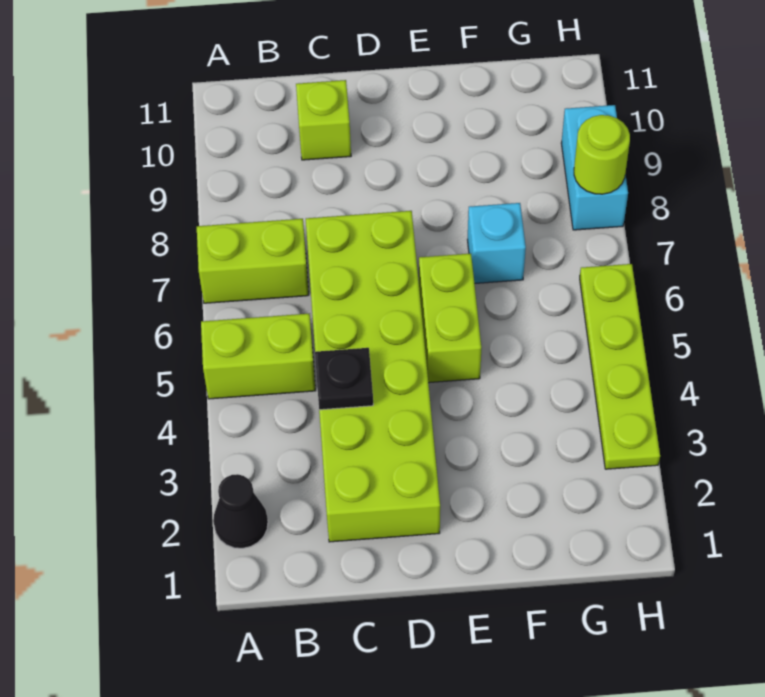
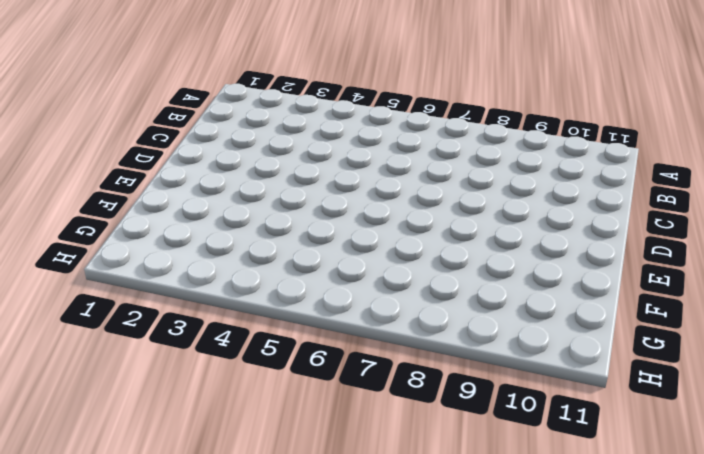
none -> black cone A2 level 1
none -> lime brick A5:B5 level 1

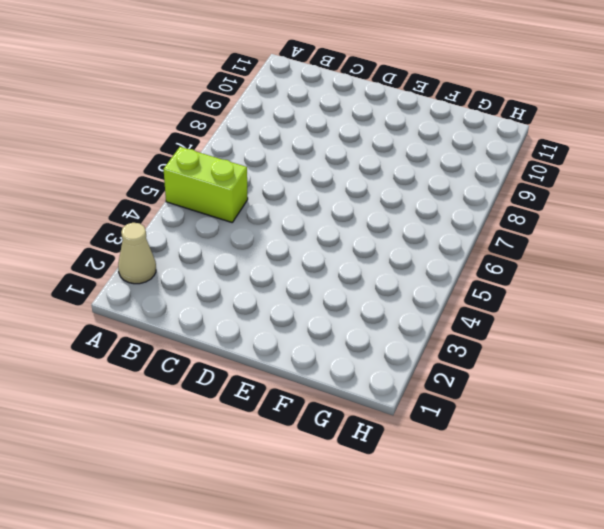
tan cone A2 level 1 -> black cone A2 level 1
none -> lime brick A7:B7 level 1
none -> lime brick C2:D7 level 1

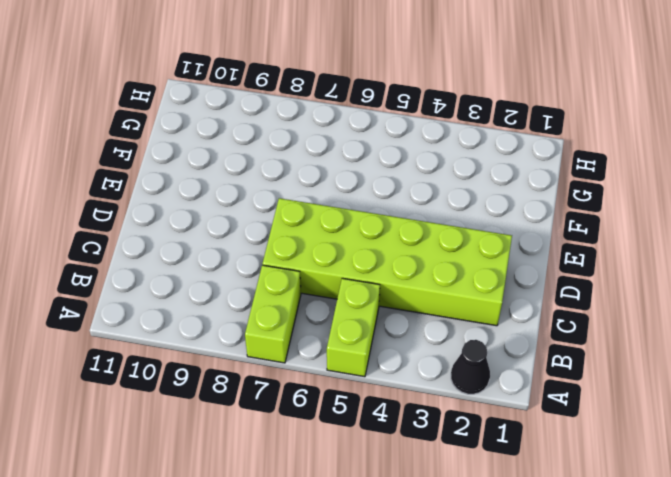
none -> lime brick C10 level 1
none -> lime brick E5:E6 level 1

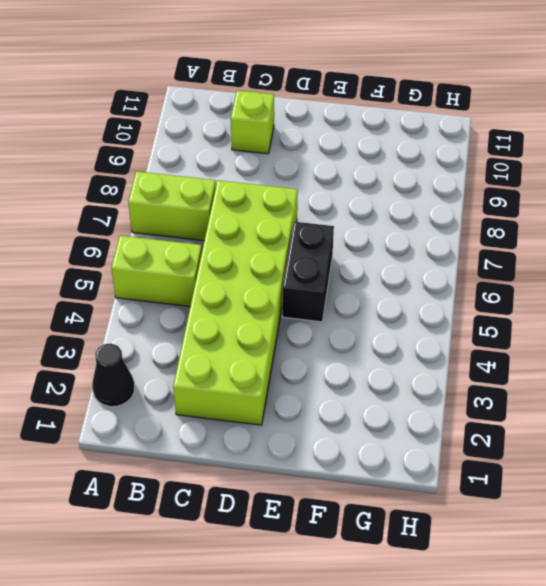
black brick E5:E6 level 1 -> lime brick E5:E6 level 1
none -> cyan brick F7 level 1
none -> lime plate H3:H6 level 1

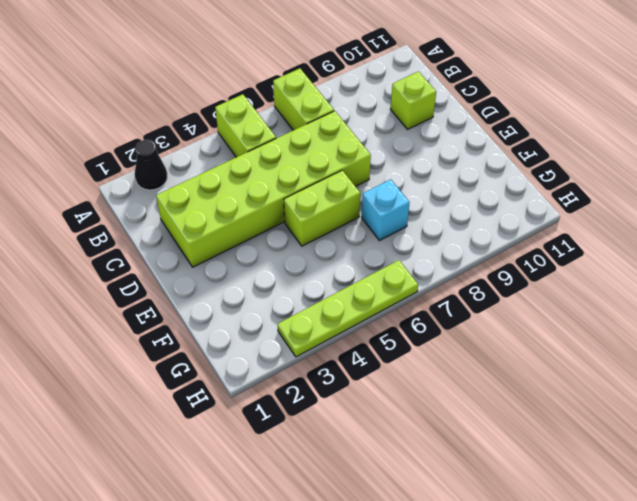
none -> cyan brick H8:H9 level 1
none -> black plate C4 level 2

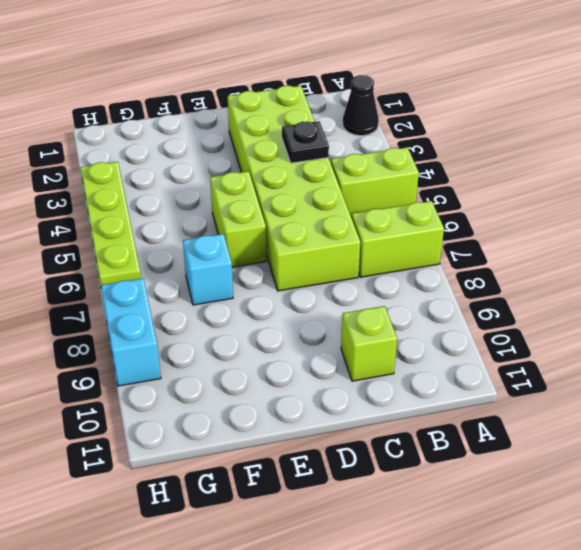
none -> lime round brick H8 level 2

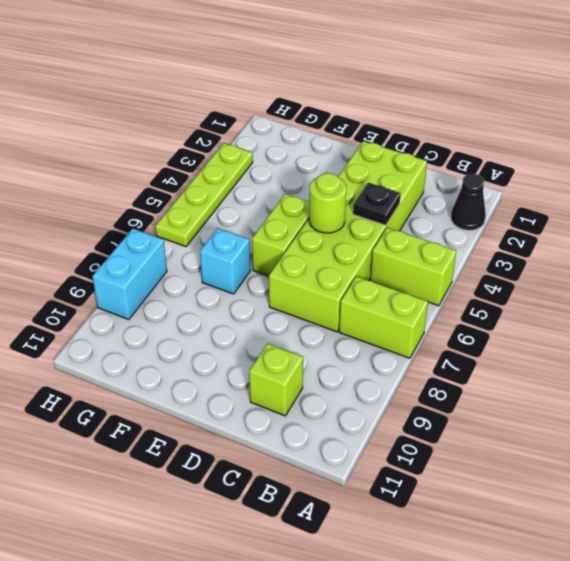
lime round brick D5 level 2 -> lime round brick H8 level 2

